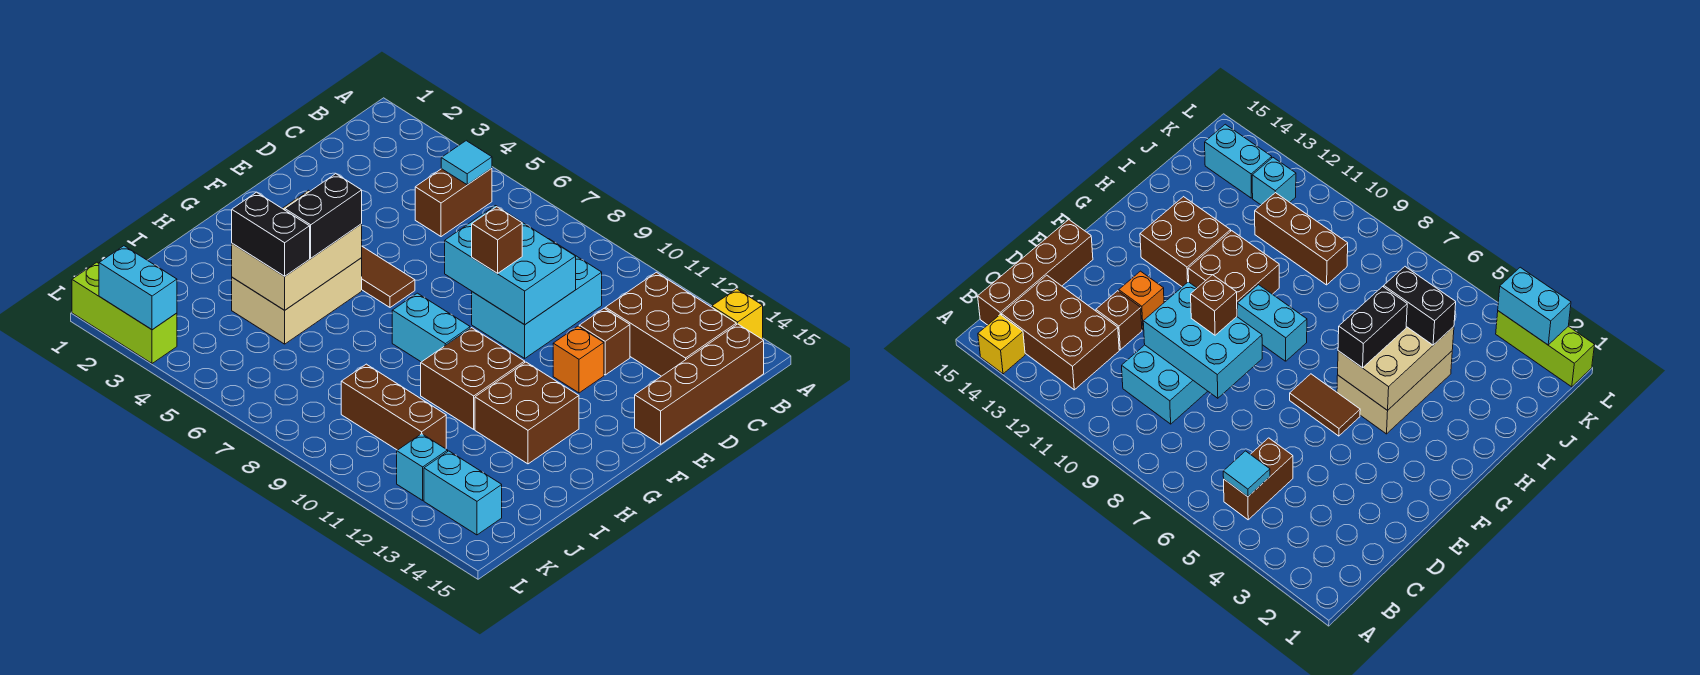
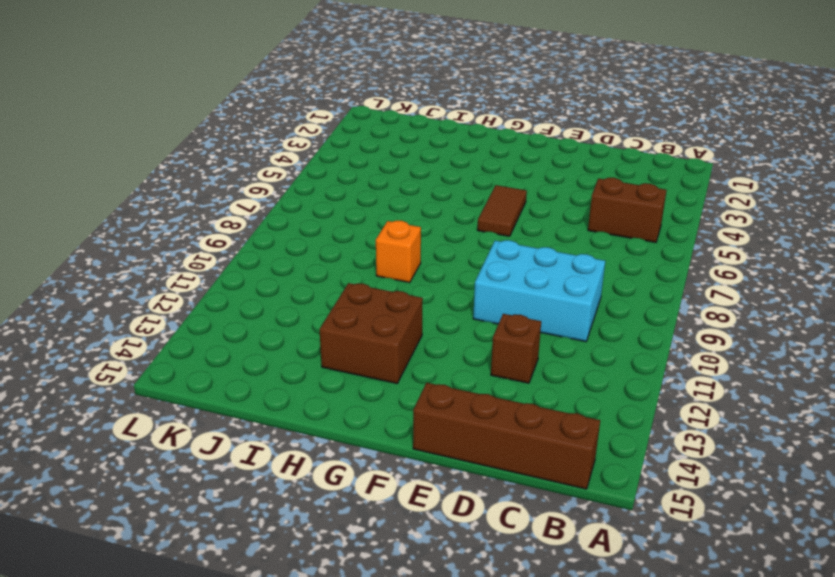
orange brick H9 level 1 -> orange brick E12 level 1
none -> yellow brick A14 level 1
none -> brown brick B12:C14 level 1
none -> tan brick G4:I5 level 1

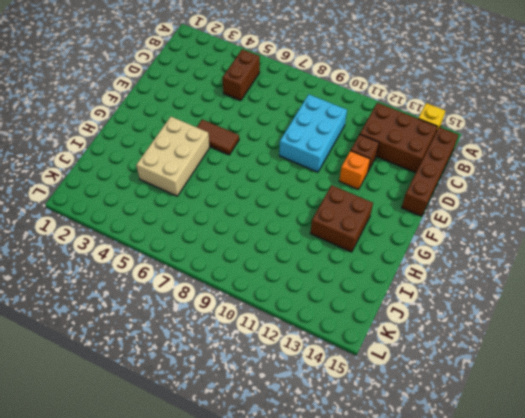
none -> cyan brick G8:G9 level 1
none -> brown brick G10:H11 level 1
none -> brown brick J9:J11 level 1

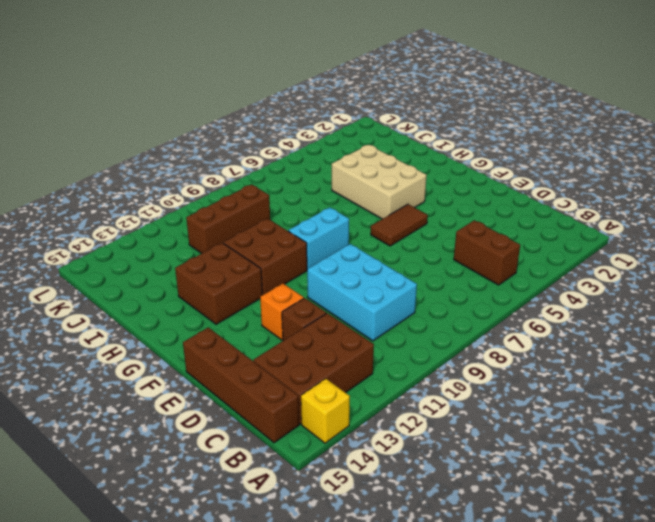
none -> cyan brick K12 level 1
none -> cyan brick K13:K14 level 1
none -> lime brick L1:L3 level 1

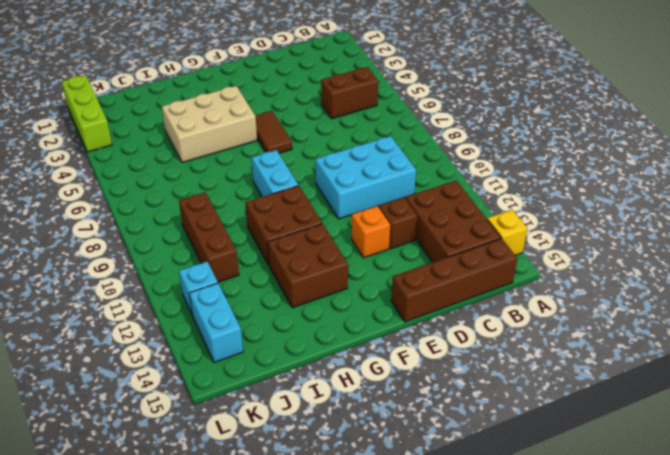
none -> cyan tile B5 level 2
none -> cyan brick D8:E10 level 2
none -> tan brick G4:I5 level 2

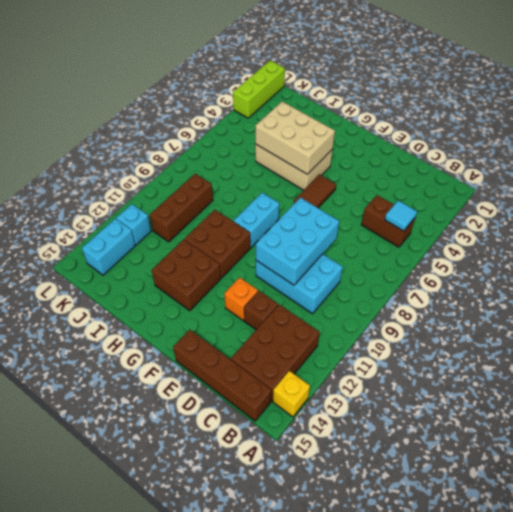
none -> cyan brick L2:L3 level 2
none -> brown brick E9 level 3
none -> black brick G5:H5 level 3

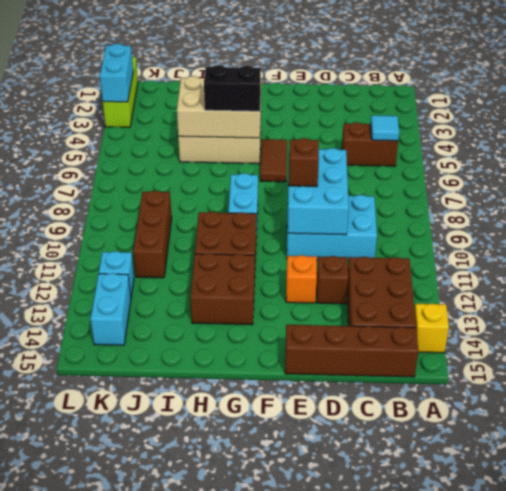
none -> black brick I4:I5 level 3

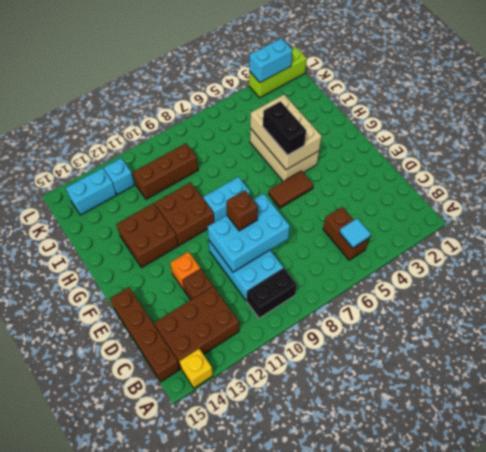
black brick B9:B10 level 1 -> black brick I4:I5 level 3

